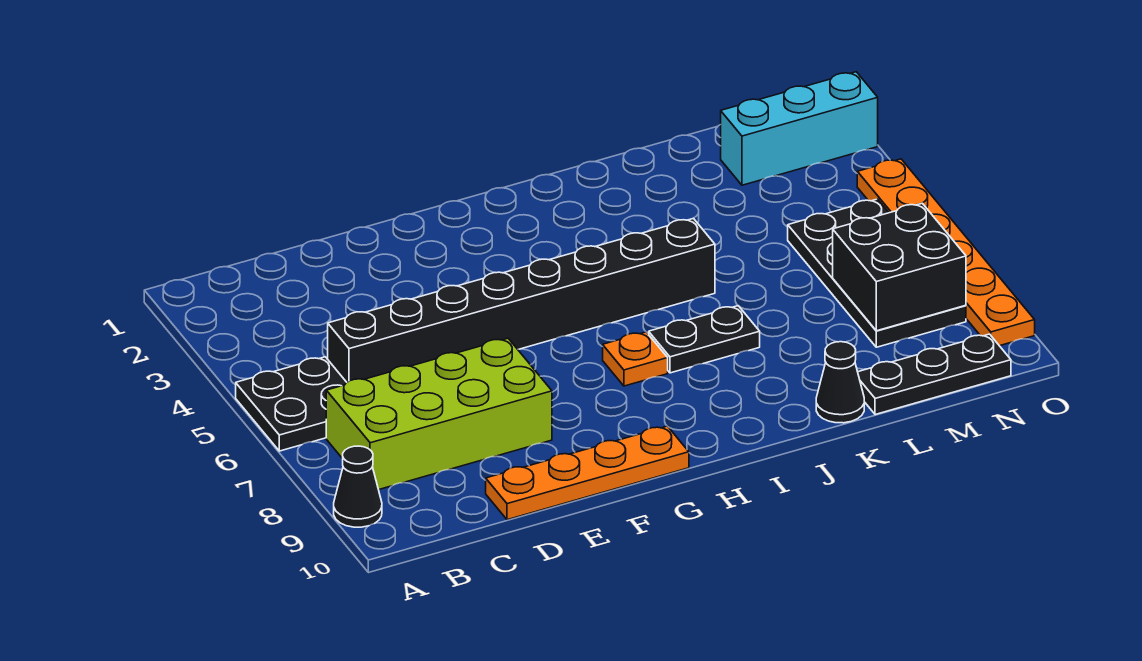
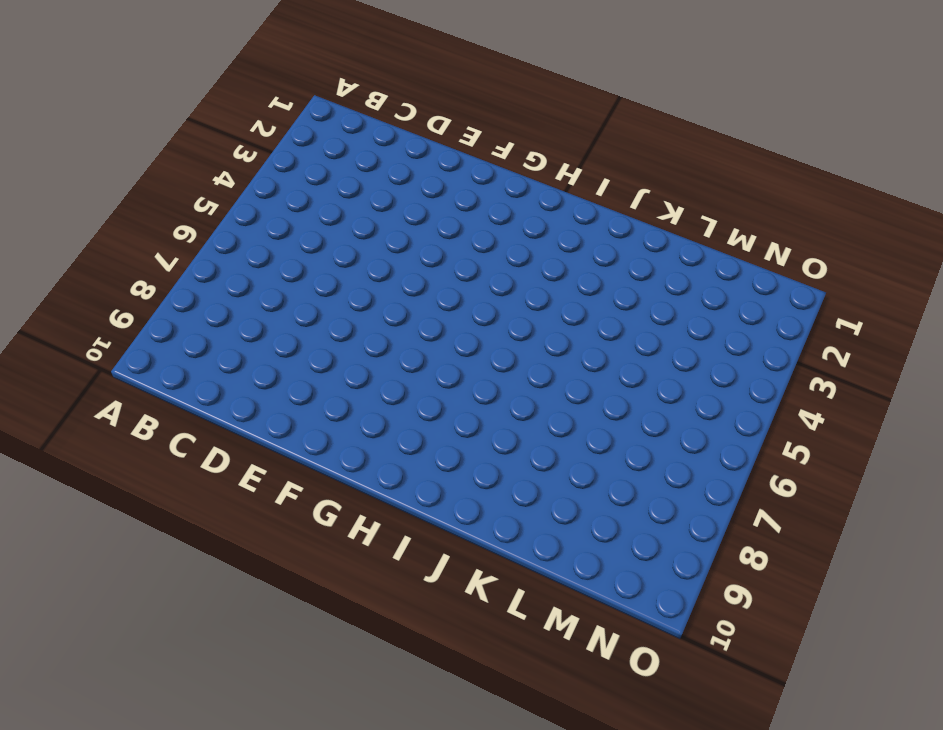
none -> black plate A5:B6 level 1
none -> black cone A9 level 1
none -> lime brick B7:E8 level 1

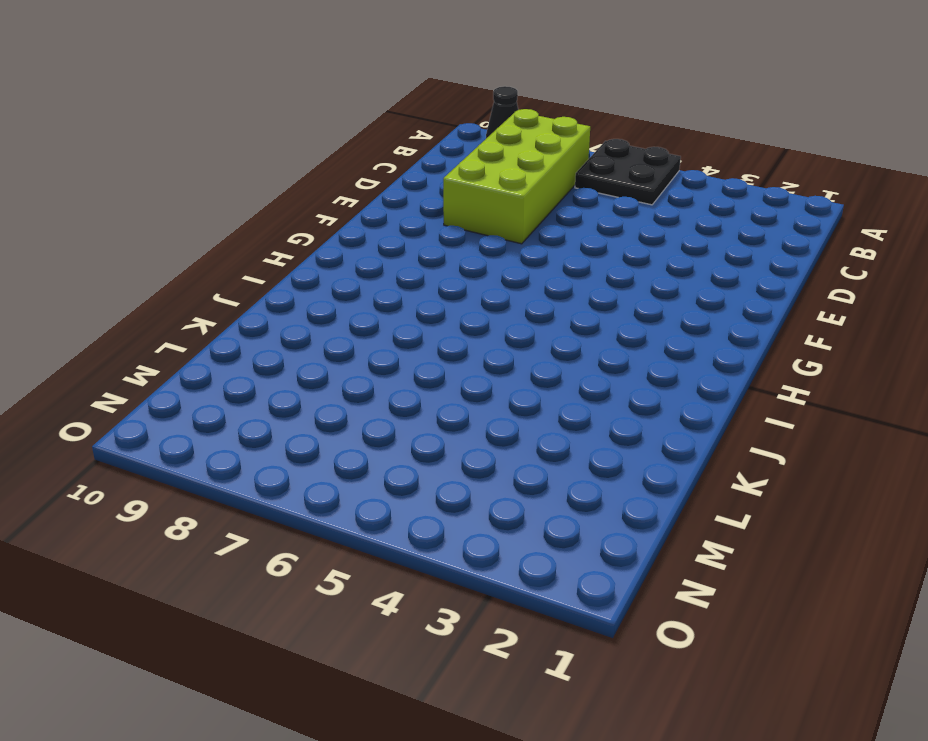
none -> black brick C5:J5 level 1
none -> orange plate D10:G10 level 1
none -> orange plate H7 level 1

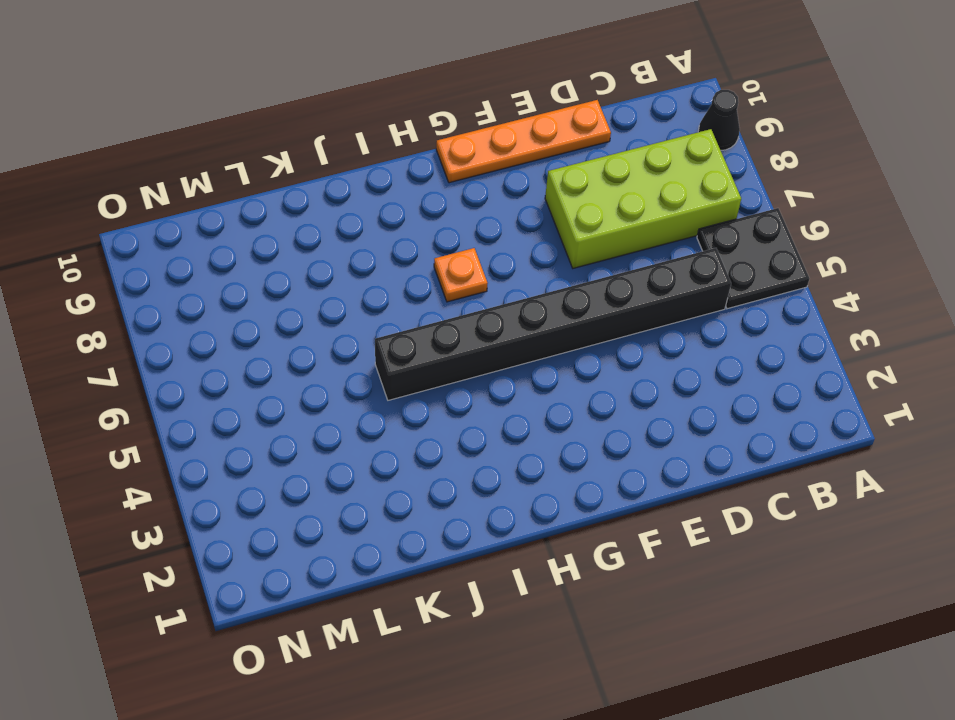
none -> black plate I7:J7 level 1
none -> black cone K10 level 1
none -> black plate L10:N10 level 1

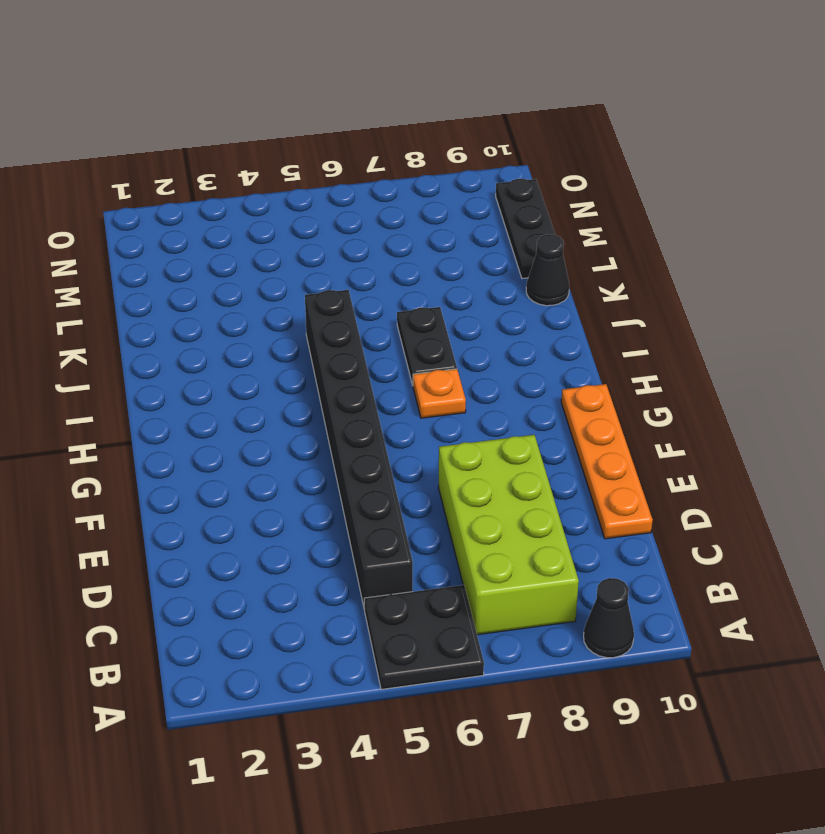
none -> cyan brick M2:O2 level 1
none -> black plate M5:N8 level 1
none -> orange plate O4:O9 level 1

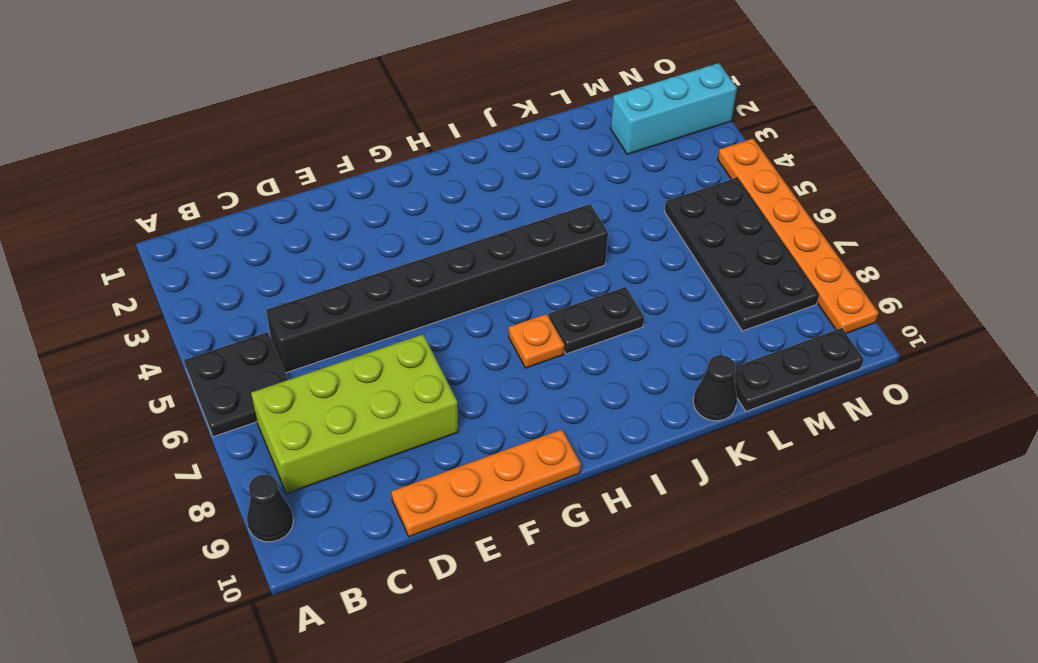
none -> black brick M7:N8 level 2

